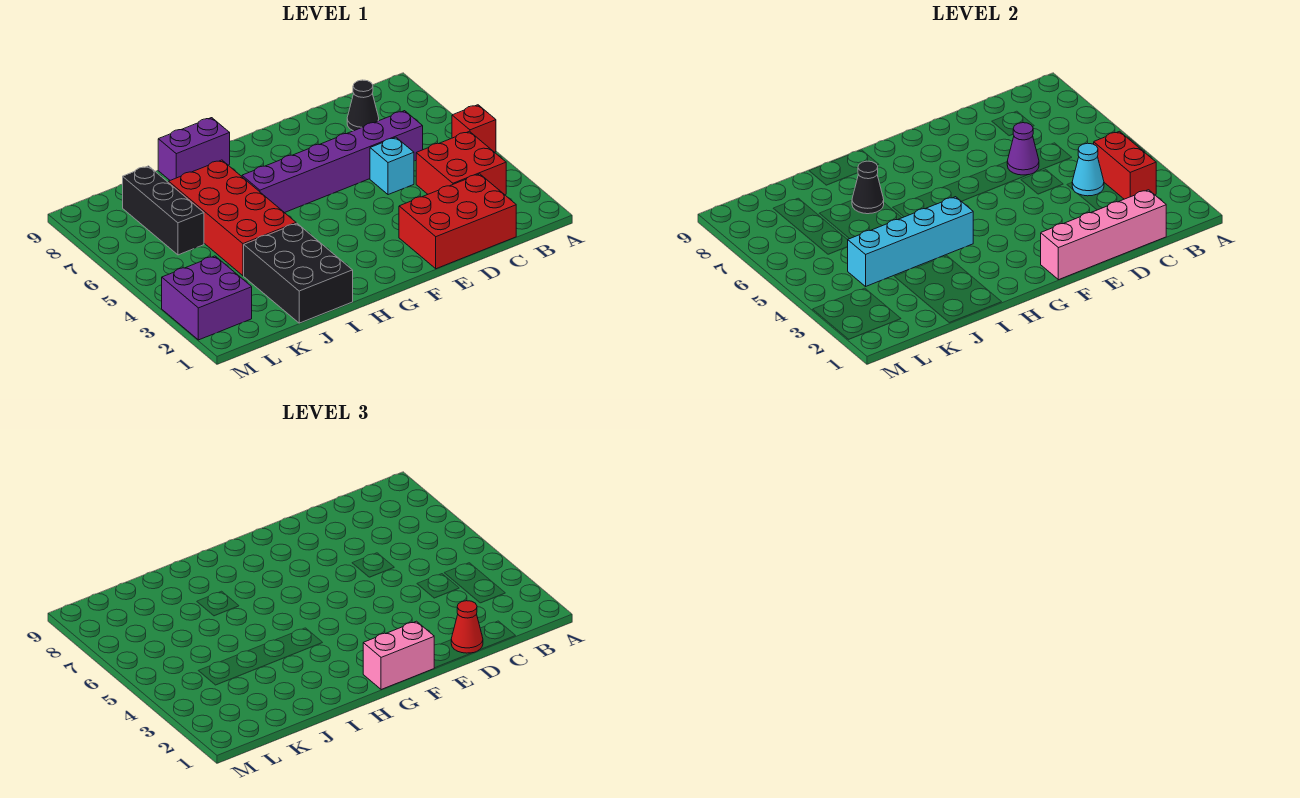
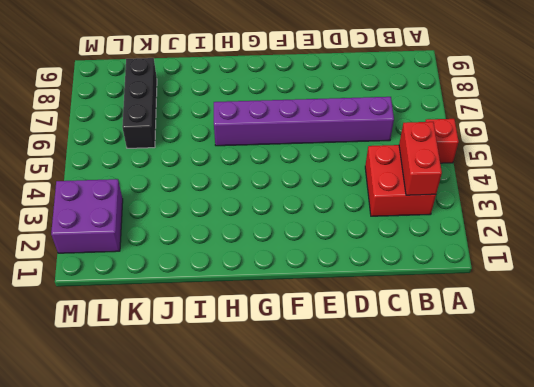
none -> red brick C1:E2 level 1
none -> black cone C8 level 1
none -> cyan brick D5 level 1

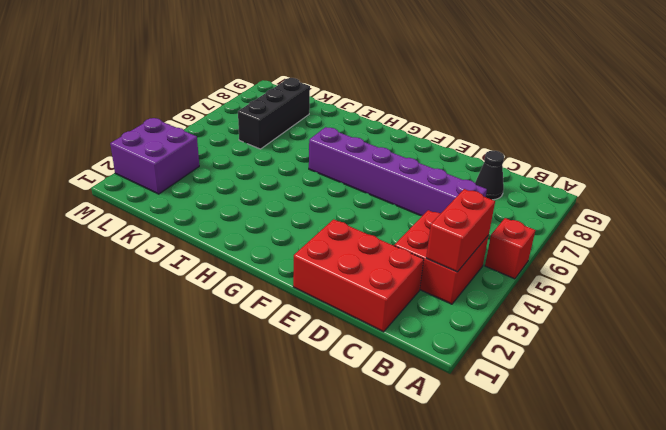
none -> cyan brick D5 level 1
none -> purple brick H9:I9 level 1
none -> black brick I1:J3 level 1

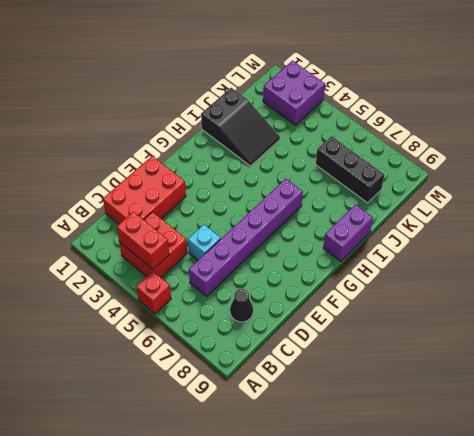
black slope I1:J3 level 1 top 1 -> black brick I1:J3 level 1
none -> red brick I4:J7 level 1
none -> pink brick C1:F1 level 2
none -> cyan cone C4 level 2

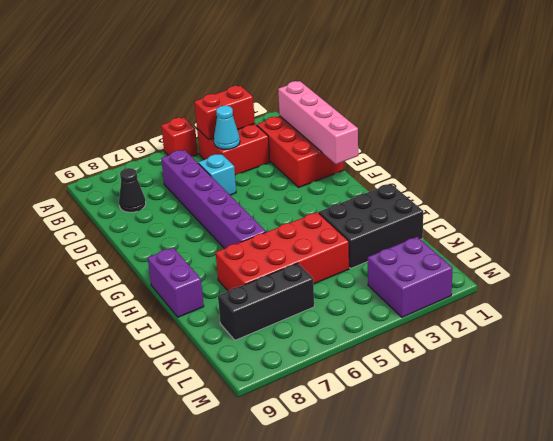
none -> purple cone D6 level 2
none -> cyan brick H4:K4 level 2
none -> black cone I7 level 2

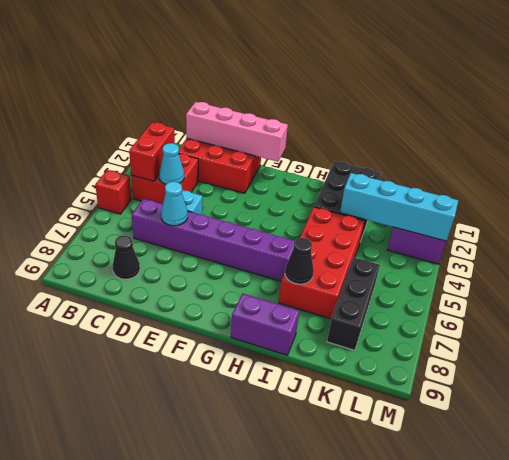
cyan cone D6 level 2 -> purple cone D6 level 2
cyan brick J3:M3 level 2 -> cyan brick H4:K4 level 2
none -> red cone D1 level 3
none -> pink brick F1:G1 level 3

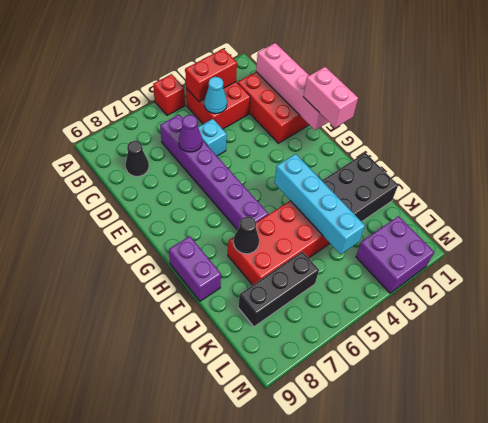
none -> red cone D1 level 3

